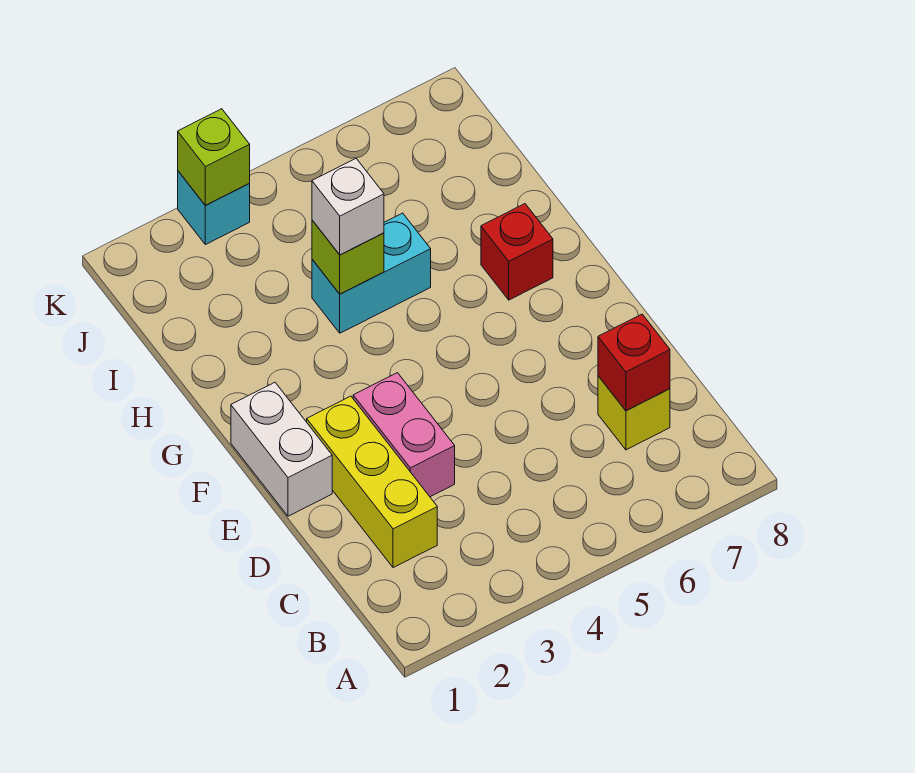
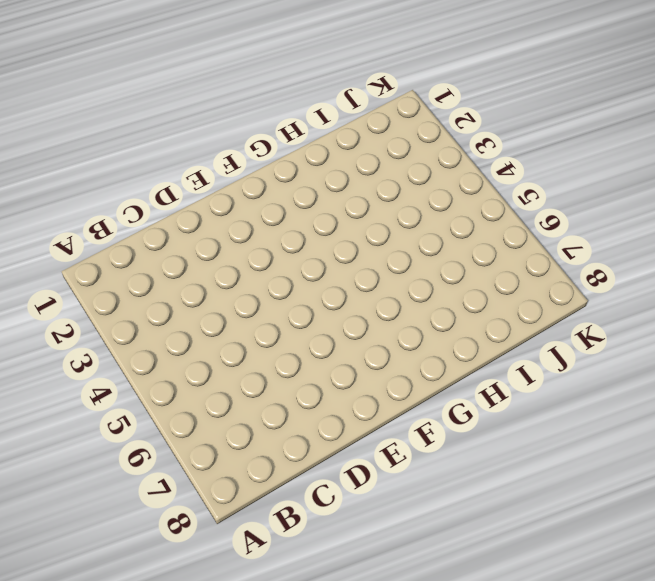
none -> yellow brick C2:E2 level 1
none -> yellow brick C7 level 1

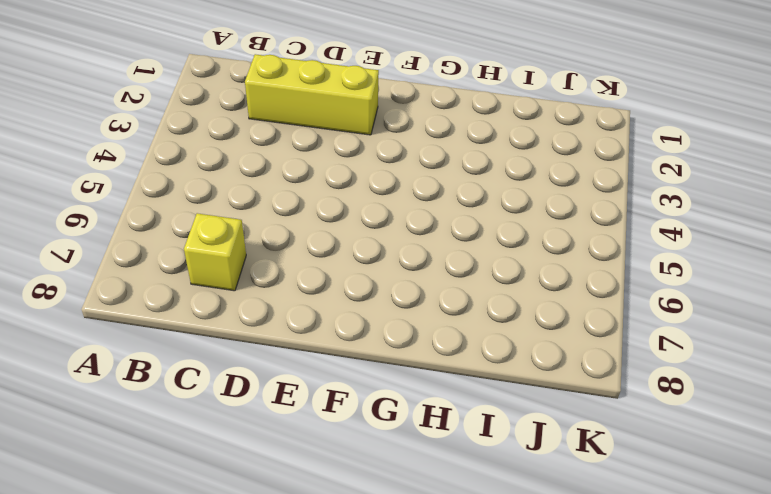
none -> pink brick D3:E3 level 1
none -> white brick E1:F1 level 1

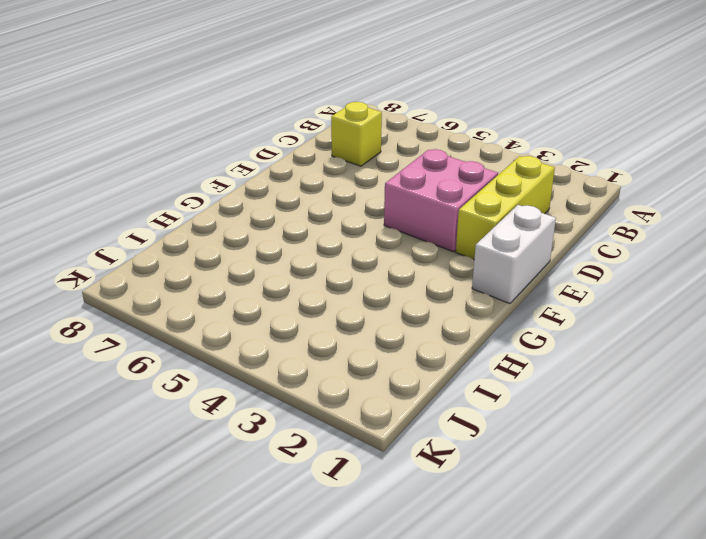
pink brick D3:E4 level 1 -> pink brick D3:E3 level 1
none -> red brick G7 level 1
none -> cyan brick H4:H5 level 1

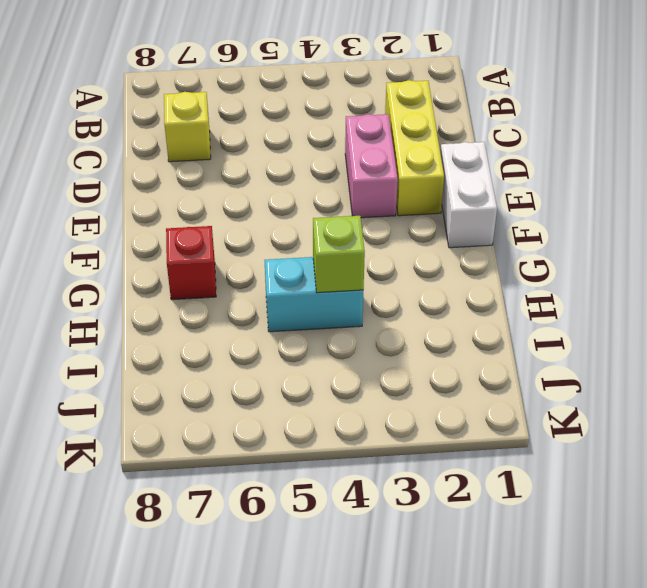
none -> cyan brick K3 level 1
none -> red brick C7 level 2

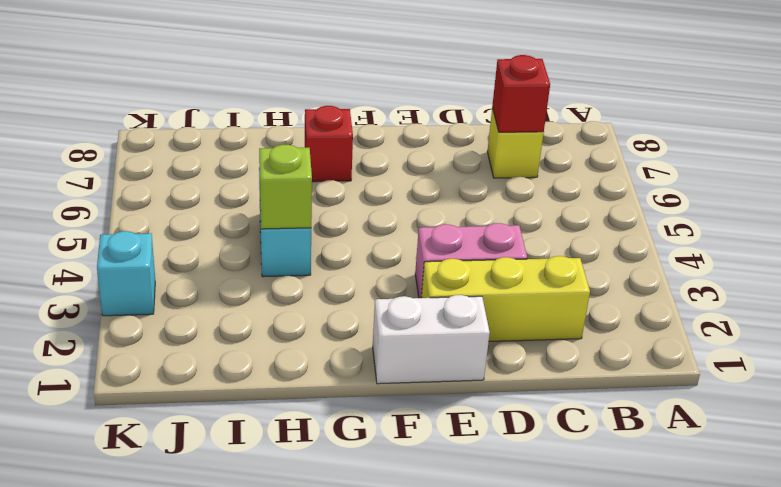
none -> lime brick K3 level 2
none -> white brick H4 level 3

